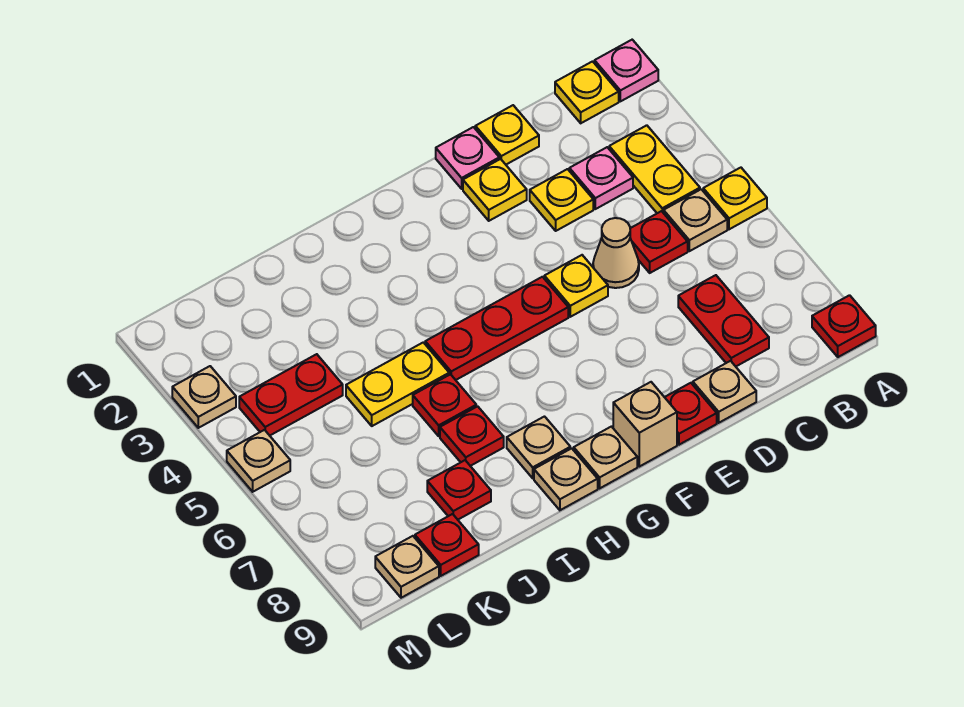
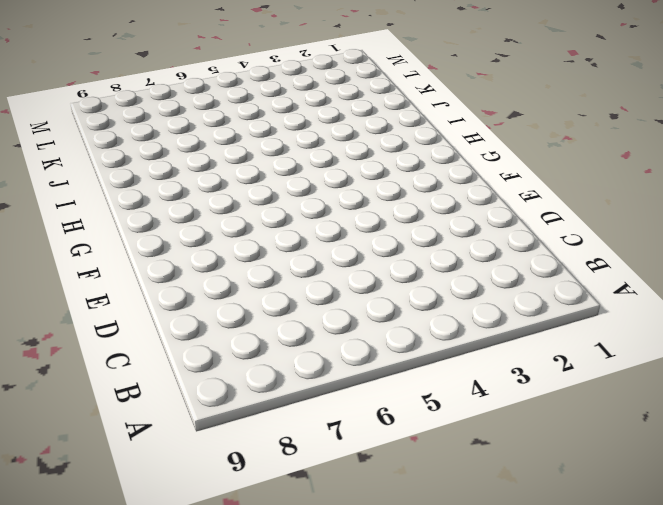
none -> pink plate A1 level 1
none -> yellow plate A5 level 1
none -> red plate A9 level 1
none -> yellow plate B1 level 1

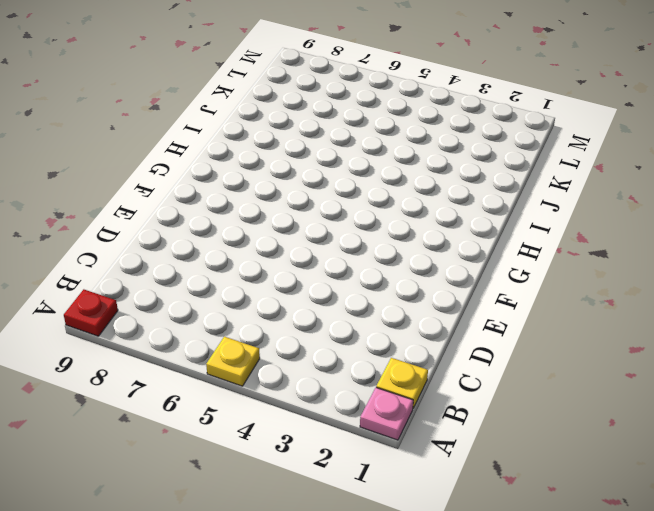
none -> yellow plate B3:B4 level 1
none -> tan plate B5 level 1
none -> pink plate C3 level 1
none -> red plate C5 level 1

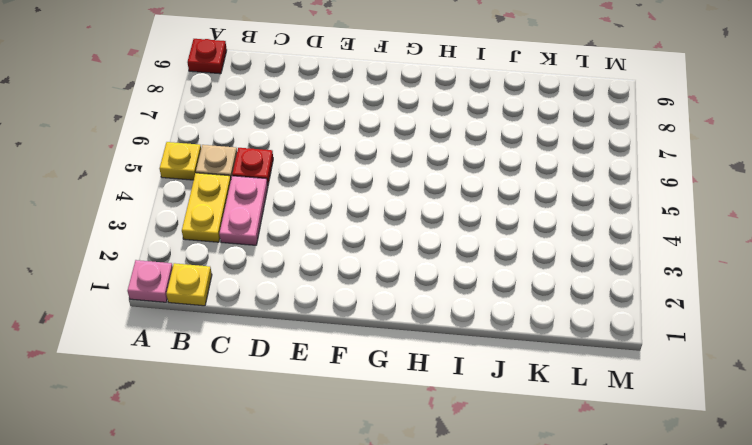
pink plate C3:C4 level 1 -> pink plate C3 level 1
none -> red plate C7:C8 level 1
none -> yellow plate D1 level 1
none -> yellow plate D3 level 1
none -> tan cone D5 level 1

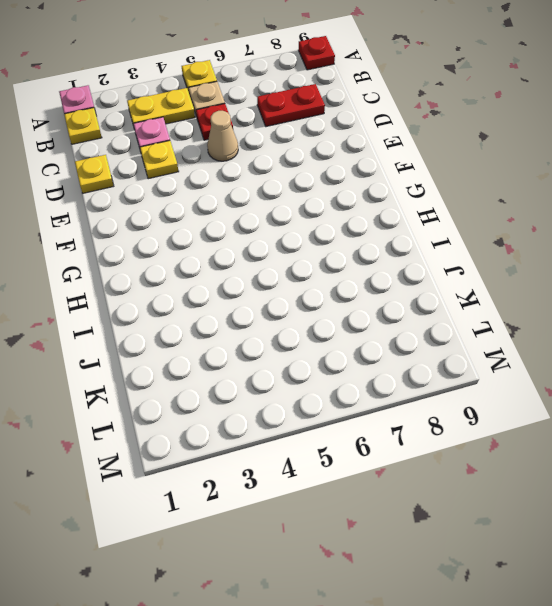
none -> tan plate D9 level 1
none -> pink plate E1 level 1
none -> yellow plate E2 level 1
none -> yellow plate E5 level 1

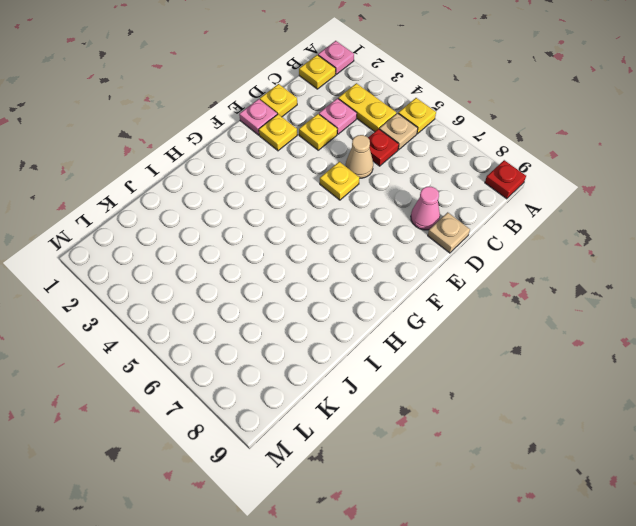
pink cone D8 level 1 -> none
none -> red plate C7:C8 level 1
none -> red plate E9 level 1
none -> red plate F5:H5 level 1
none -> tan brick F9 level 1

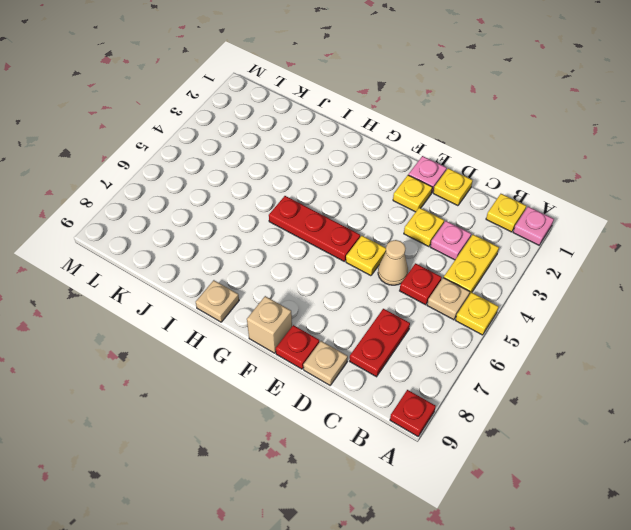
none -> tan plate G9 level 1
none -> tan plate H8 level 1
none -> yellow plate I5:J5 level 1
none -> red plate I6 level 1

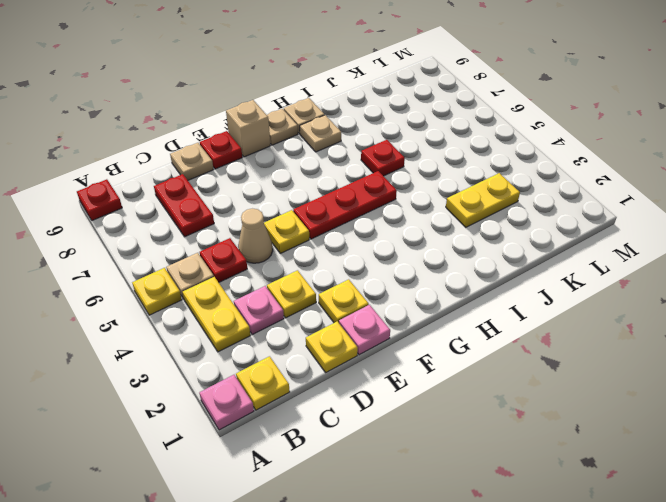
yellow plate J3:K3 level 1 -> yellow plate I5:J5 level 1
none -> red plate I7 level 1
none -> red plate J8 level 1
none -> red plate K4:L4 level 1
none -> red plate K9 level 1

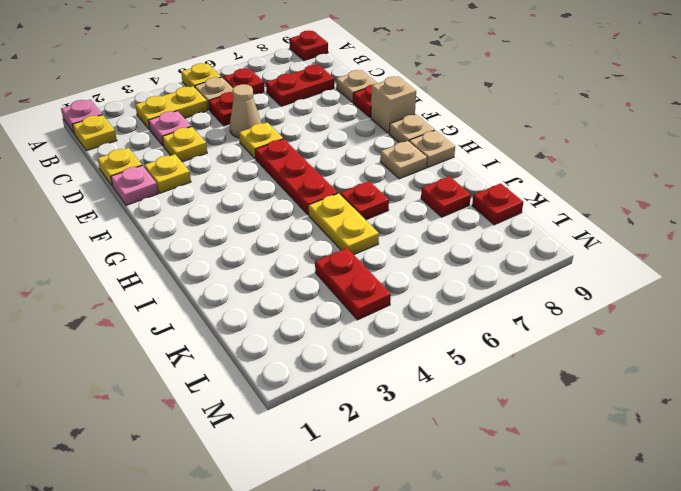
red plate B6 level 1 -> red plate I7 level 1
none -> tan plate L9 level 1
none -> tan plate M3 level 1
none -> tan plate M5 level 1

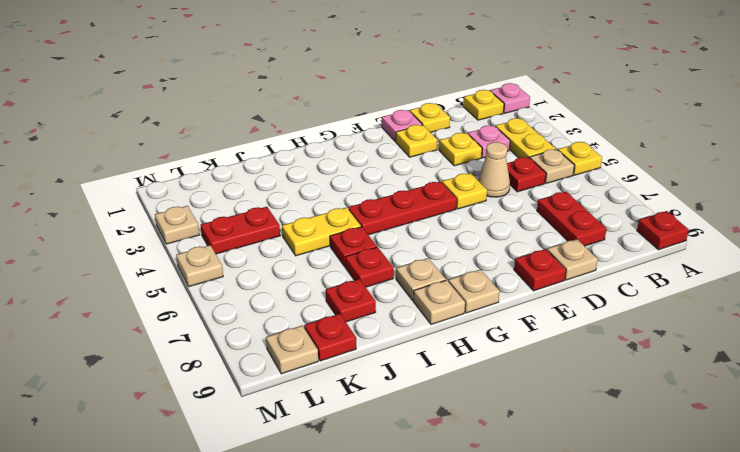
none -> tan brick F9 level 1

